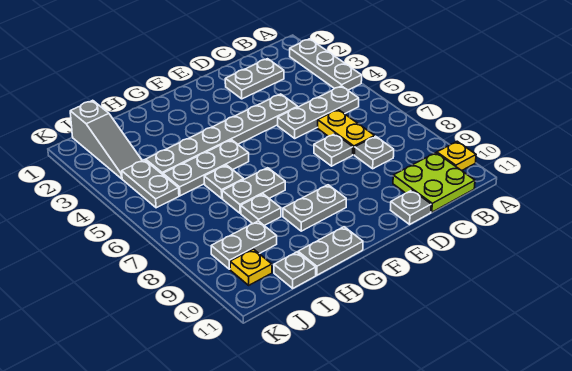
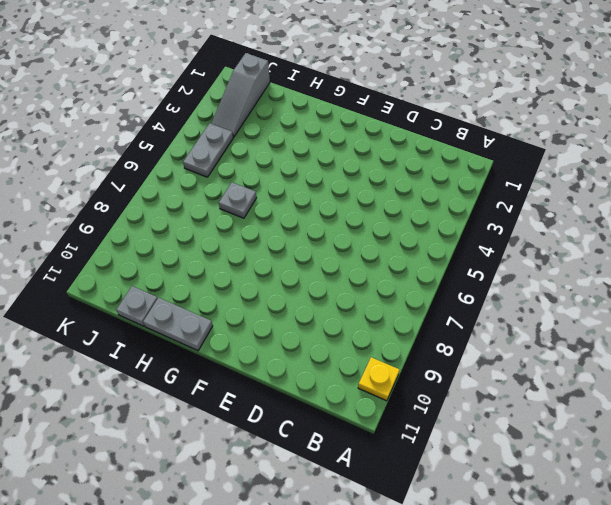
none -> grey plate A2:A4 level 1
none -> grey plate B5:D5 level 1
none -> lime plate B10:C11 level 1

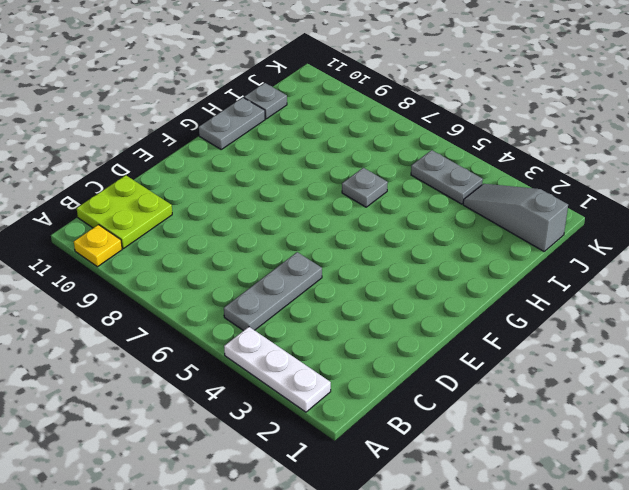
white plate A2:A4 level 1 -> grey plate A2:A4 level 1
none -> grey plate C2:D2 level 1
none -> yellow plate C6:C7 level 1
none -> grey plate C8 level 1

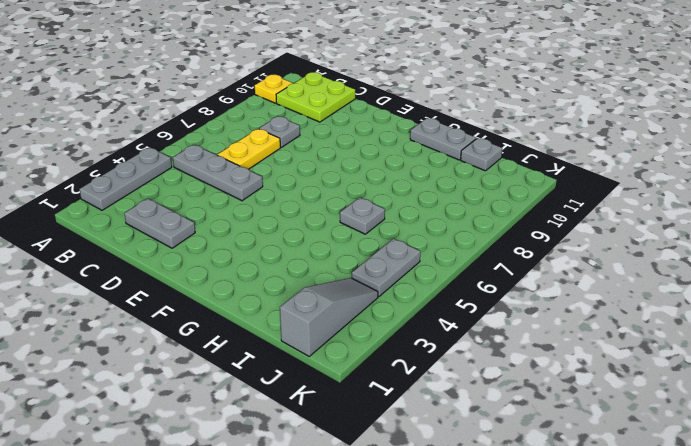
none -> grey plate D4:I4 level 1
none -> grey plate D7 level 1
none -> grey plate D11 level 1

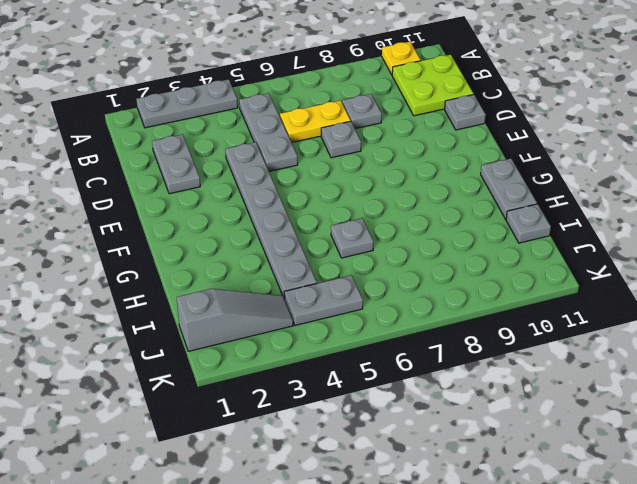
none -> grey plate F9:G9 level 1
none -> grey plate G5:I5 level 1
none -> grey plate G7:H7 level 1

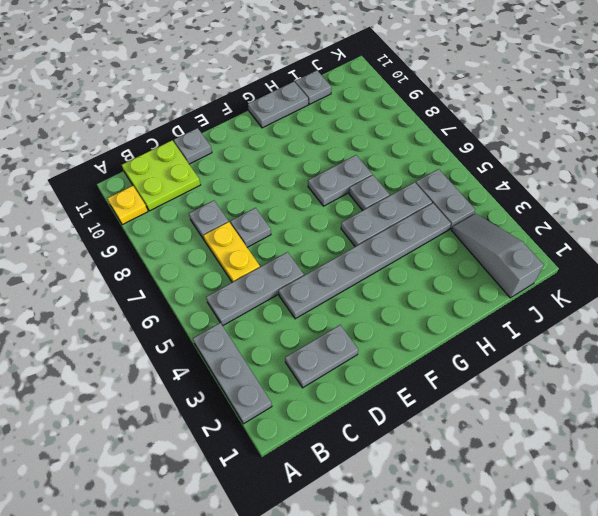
none -> grey plate F9:G9 level 1
none -> grey plate H8 level 1
none -> grey plate I9:J9 level 1

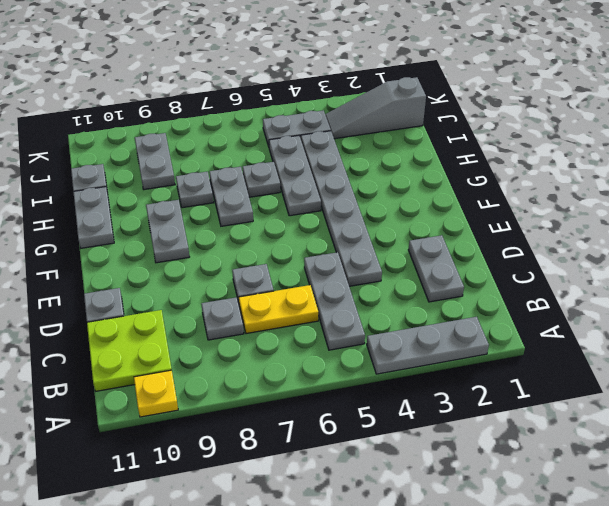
none -> yellow plate J10 level 1

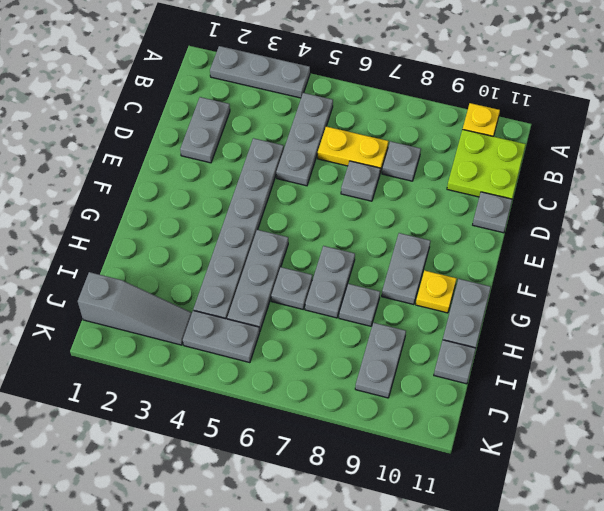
yellow plate G10 level 1 -> yellow plate J10 level 1

